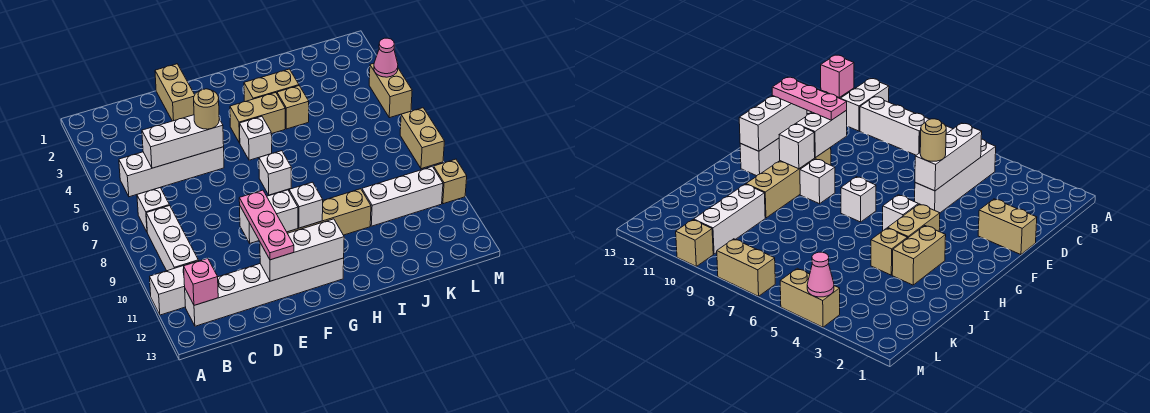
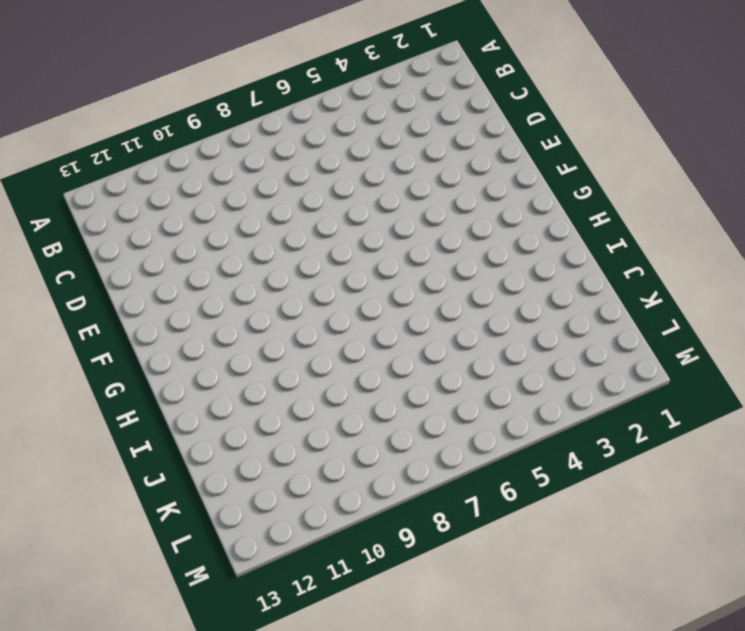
none -> white brick A11:B11 level 1
none -> white brick B5:E5 level 1
none -> white brick B7 level 1

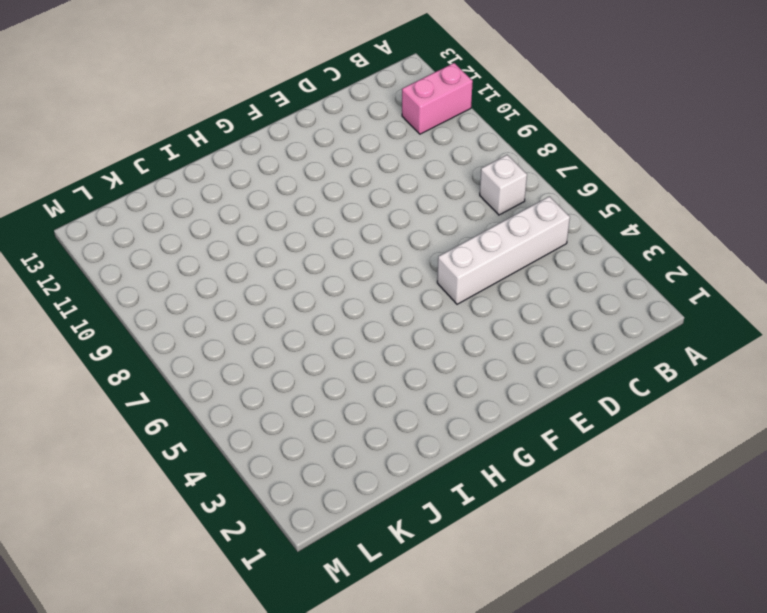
pink brick A11:B11 level 1 -> white brick A11:B11 level 1
none -> white brick B8:B10 level 1
none -> white brick B12:G12 level 1
none -> tan brick E1:E2 level 1

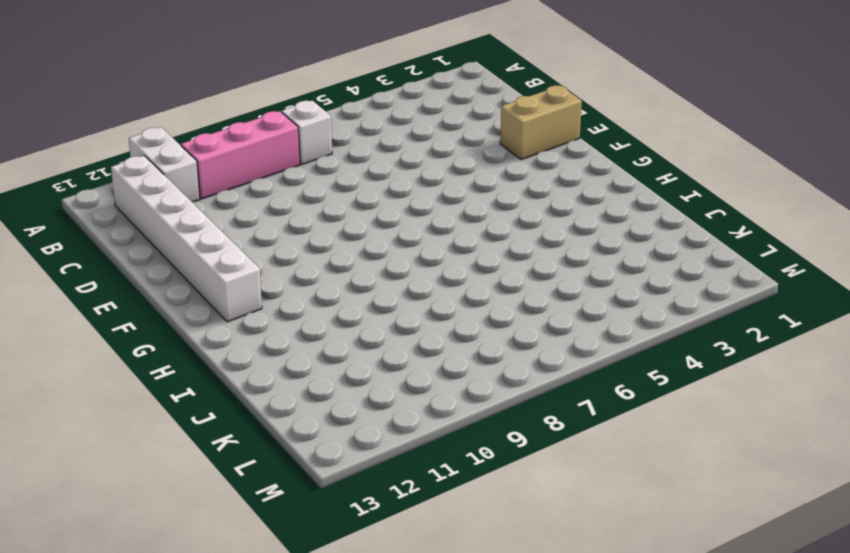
pink brick B8:B10 level 1 -> white brick B8:B10 level 1
none -> white brick B5:E5 level 1
none -> tan brick F10:I10 level 1
none -> tan brick G4:H4 level 1

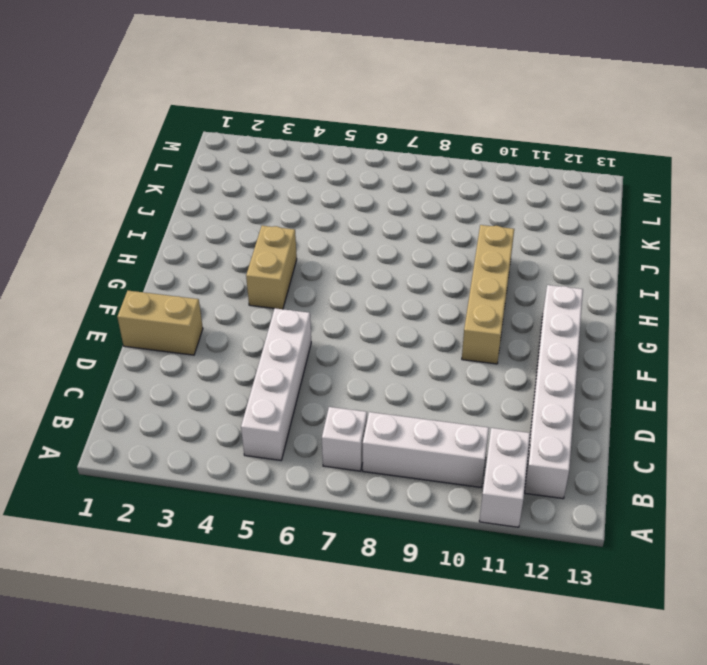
none -> white brick G5 level 1
none -> white brick G7 level 1
none -> white brick G9 level 1

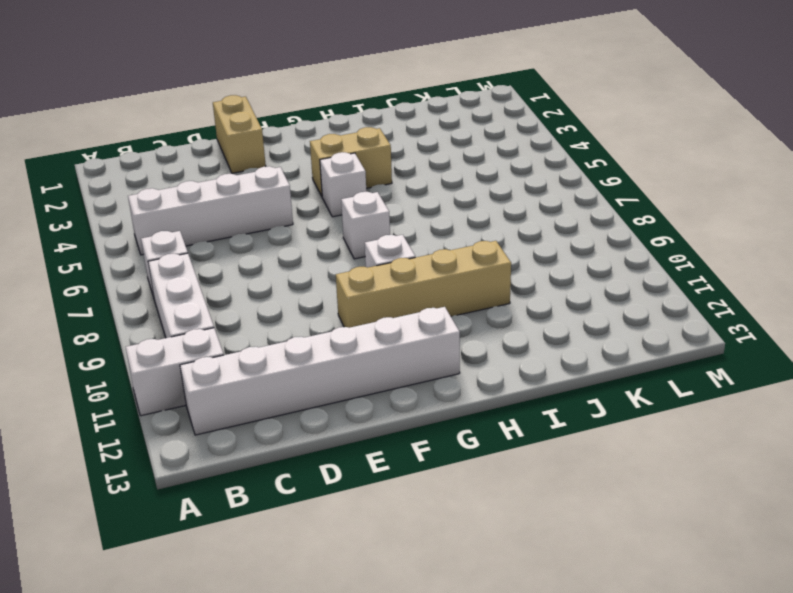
none -> tan brick H3:I3 level 1
none -> tan brick I4 level 1
none -> white brick J10:L10 level 1

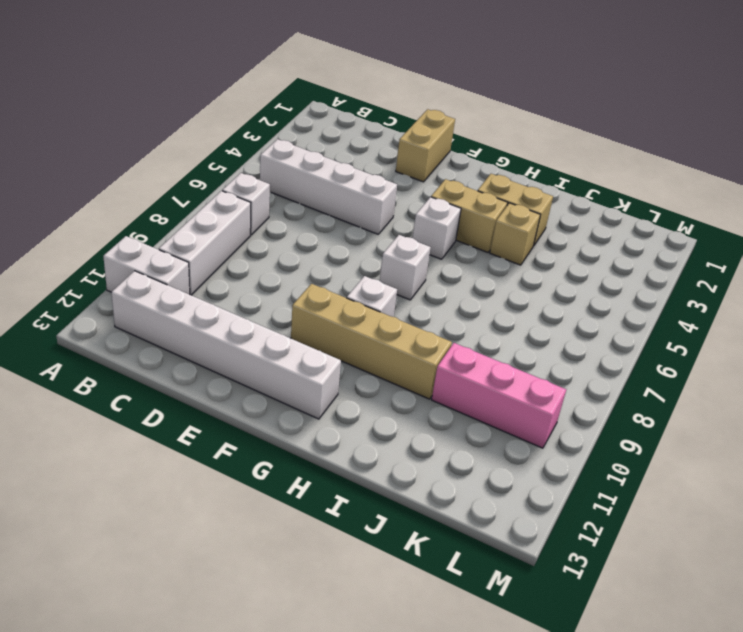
pink brick J10:L10 level 1 -> white brick J10:L10 level 1
none -> tan brick M4:M5 level 1
none -> tan brick M7:M8 level 1
none -> tan brick M10 level 1

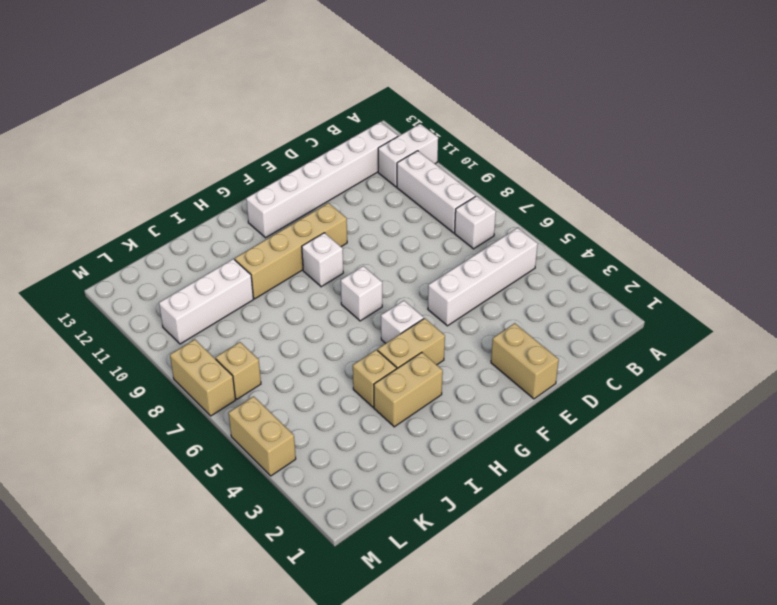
tan brick L7 level 1 -> tan brick M10 level 1
none -> pink brick B12 level 2
none -> white brick C5:E5 level 2
none -> white brick E10:F10 level 2

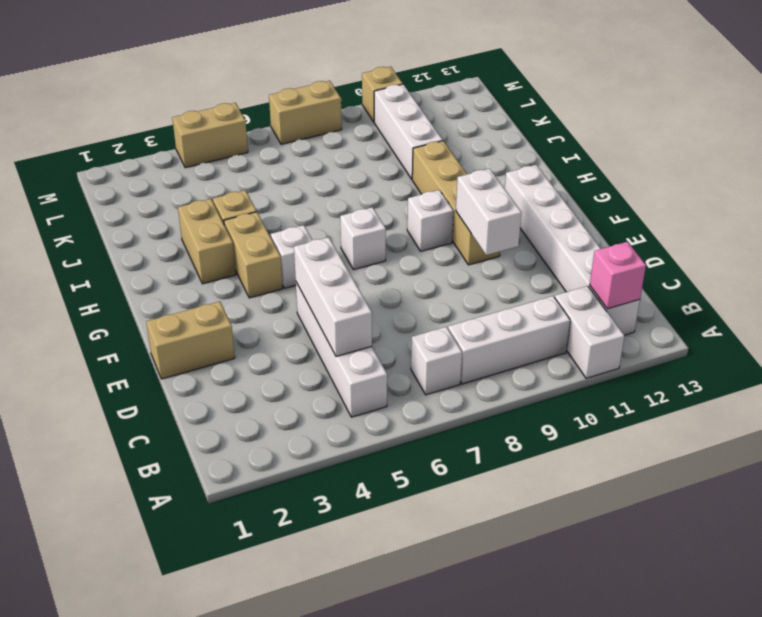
none -> white brick E12:G12 level 2
none -> white brick G10 level 2
none -> pink cone M4 level 2

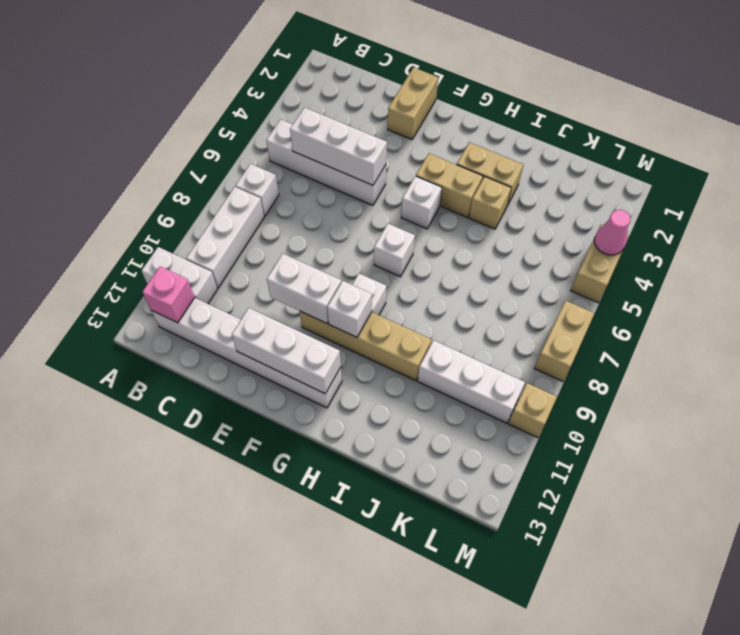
none -> tan round brick E5 level 3
none -> pink plate E10:E12 level 3

